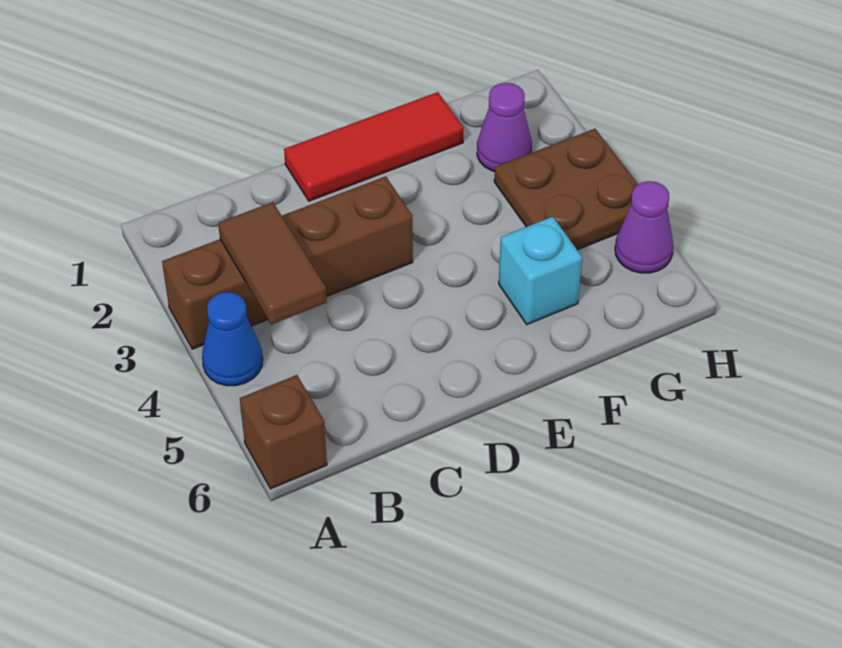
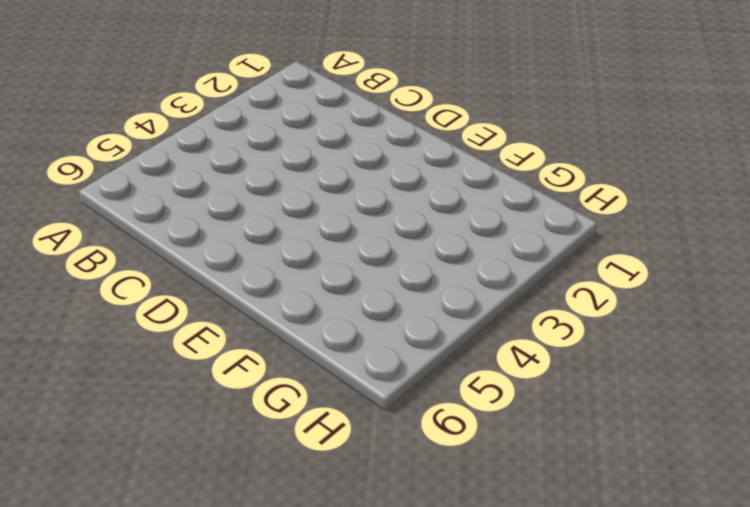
none -> brown brick A3:D3 level 1
none -> blue cone A4 level 1

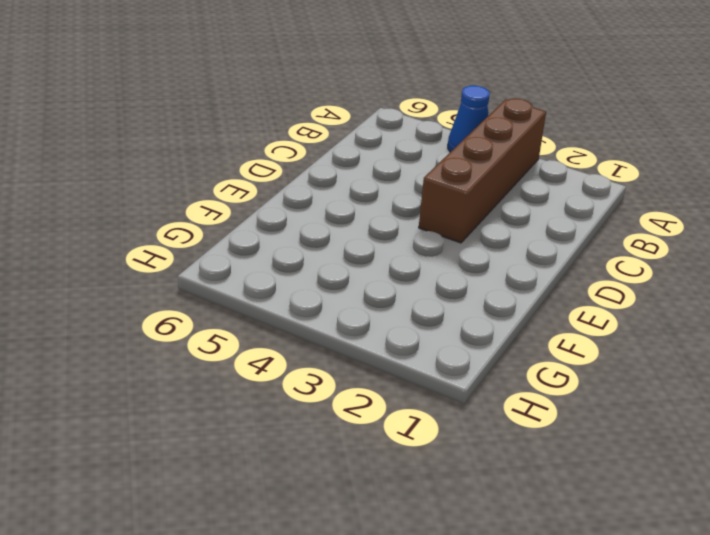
none -> brown brick A6 level 1
none -> red tile D1:F1 level 1

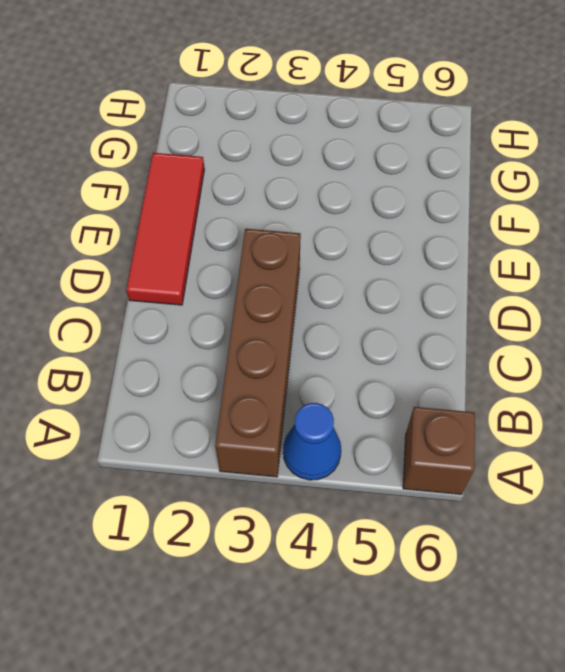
none -> cyan brick F5 level 1
none -> purple cone G2 level 1

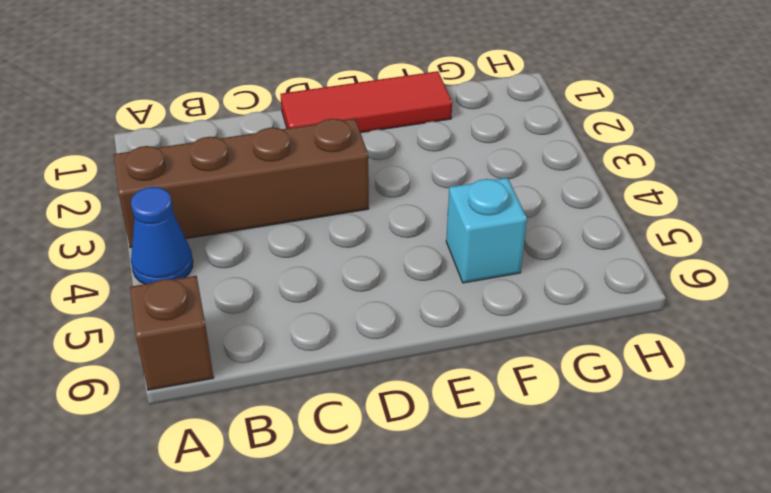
none -> purple cone G2 level 1
none -> brown plate G3:H4 level 1

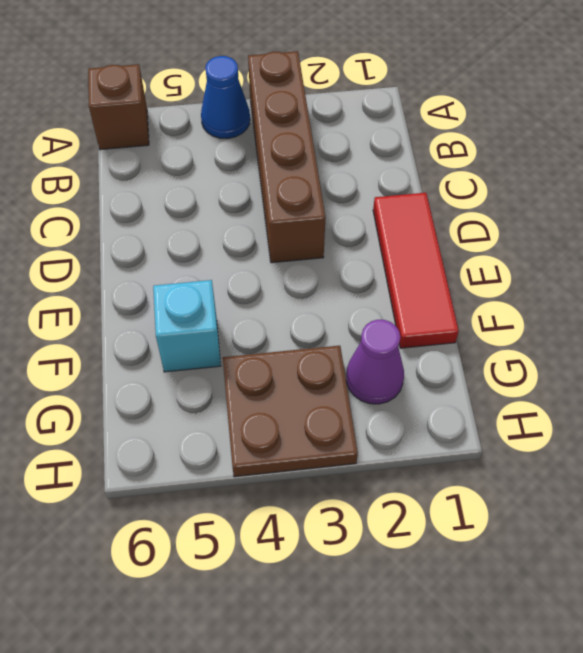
none -> purple cone H5 level 1
none -> brown tile B3:B4 level 2

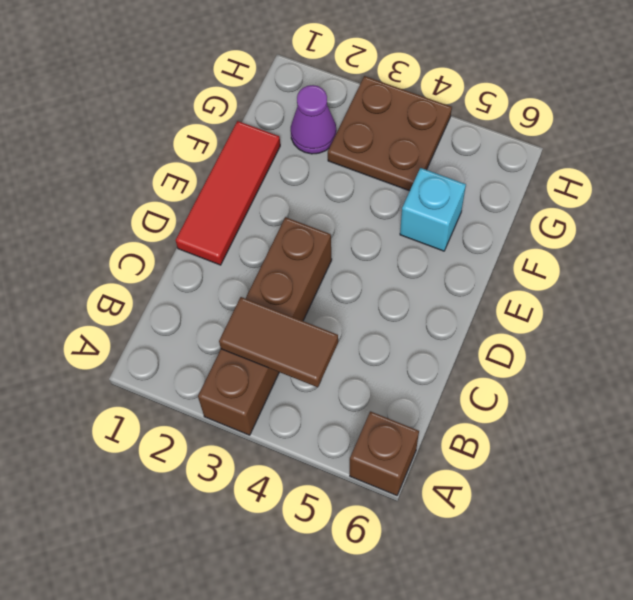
none -> blue cone A4 level 1
none -> purple cone H5 level 1

